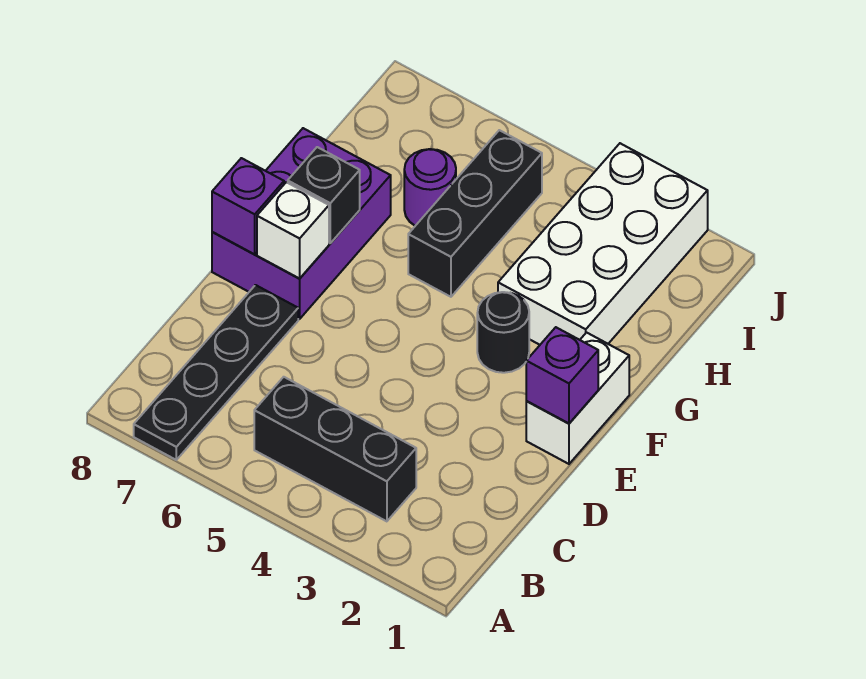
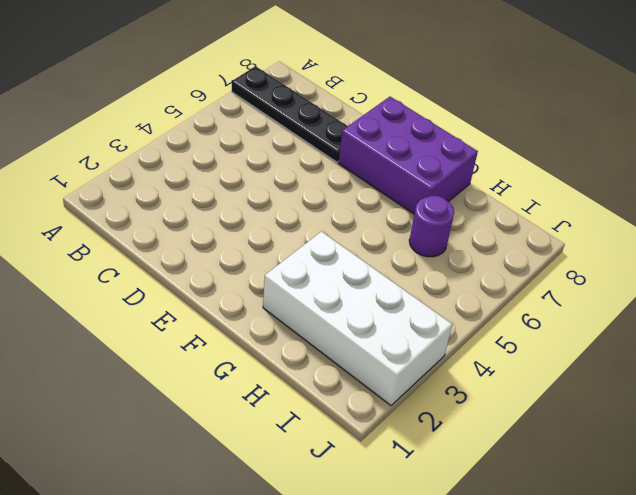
none -> black brick B3:B5 level 1
none -> white brick E1:F1 level 1
none -> black round brick F3 level 1

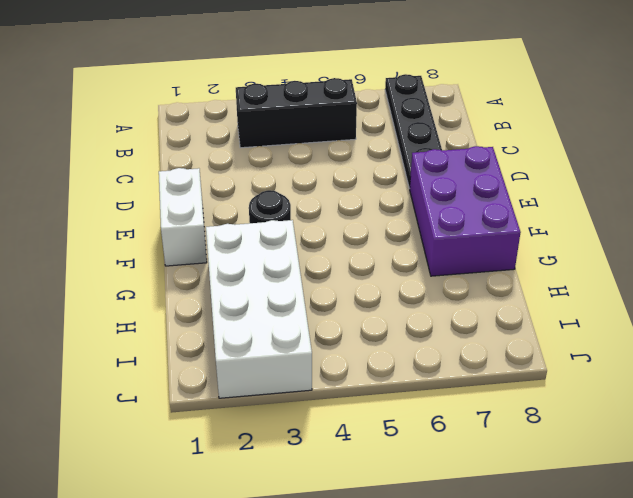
none -> black brick G5:I5 level 1
none -> purple round brick H6 level 1
none -> purple brick E1 level 2

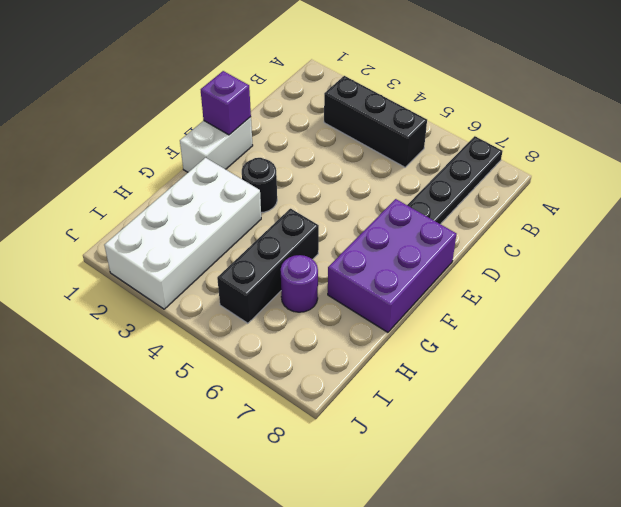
none -> white brick E7 level 2
none -> purple brick E8 level 2
none -> black brick F7 level 2

